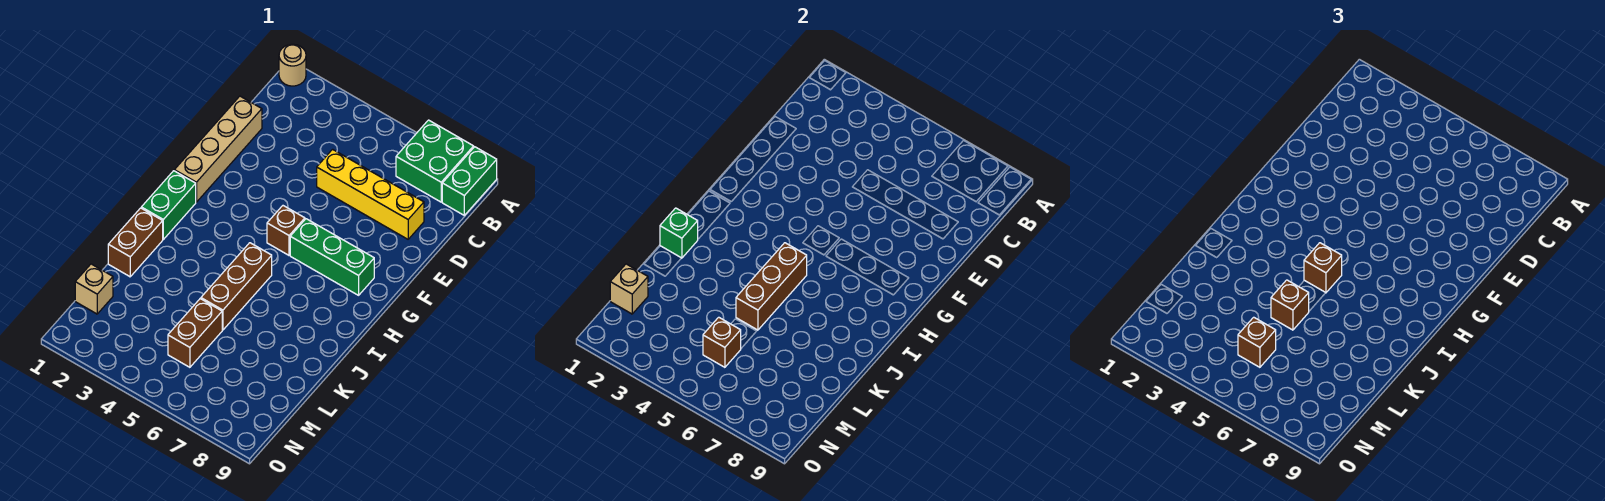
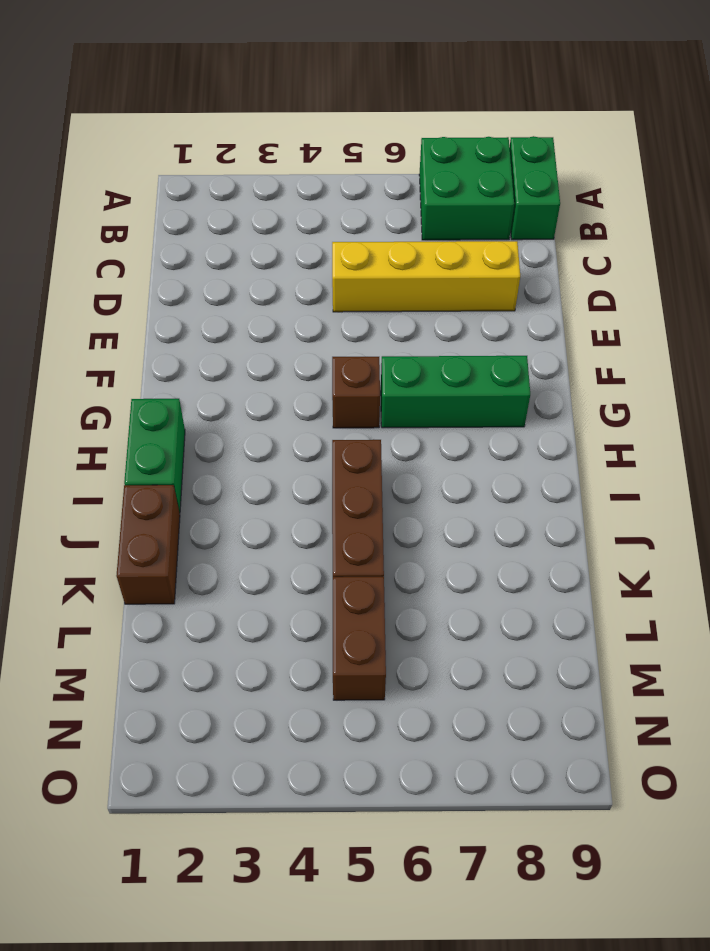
none -> tan round brick A1 level 1
none -> tan brick D1:G1 level 1
none -> tan brick M1 level 1

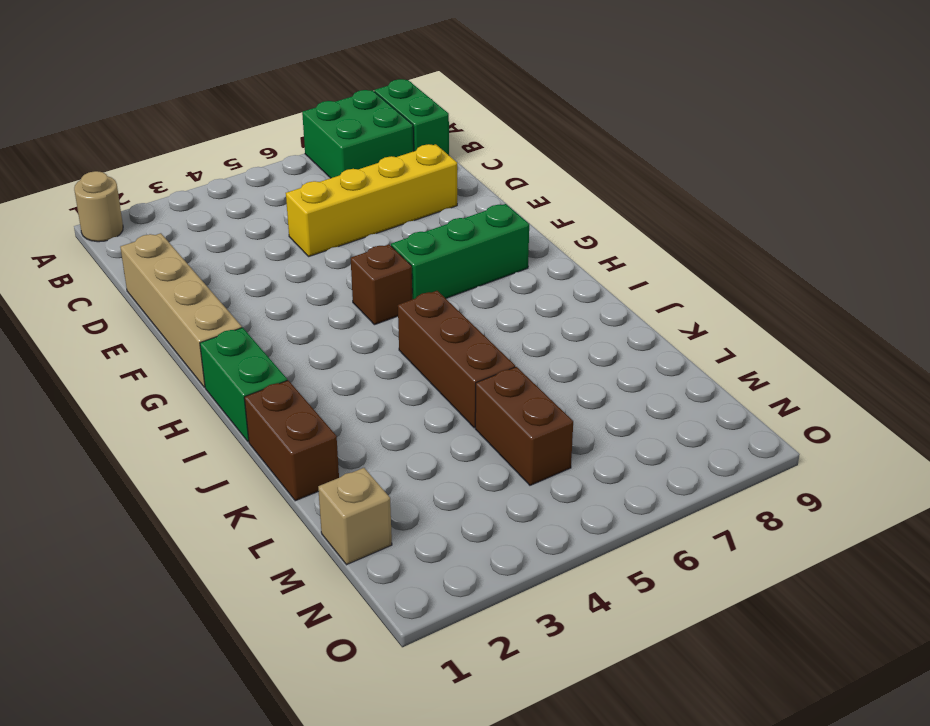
none -> brown brick I5:K5 level 2
none -> green brick J1 level 2
none -> tan brick M1 level 2

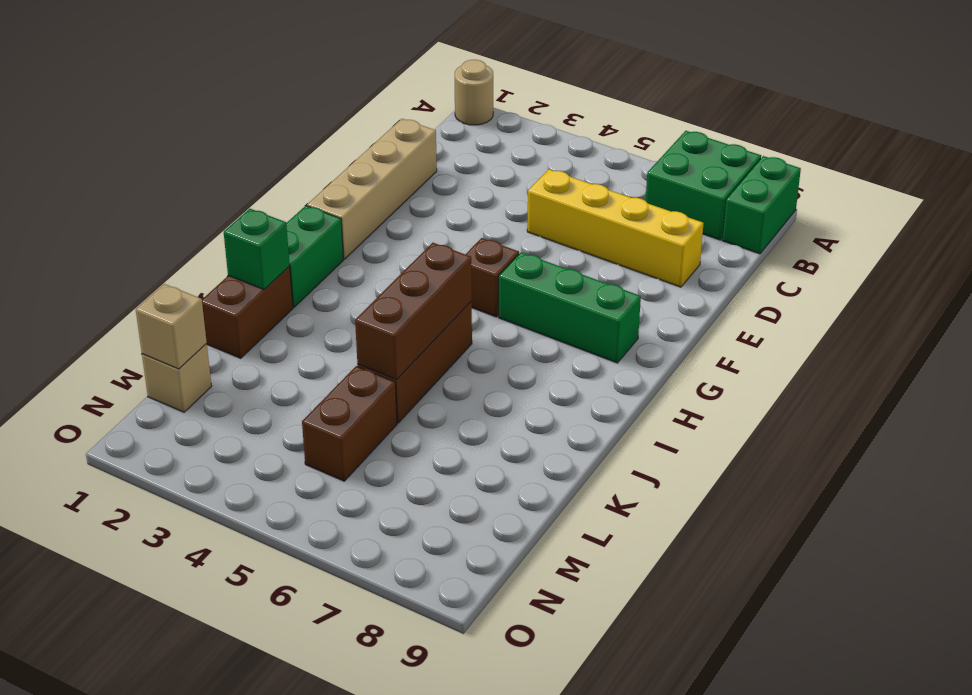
none -> brown brick M5 level 2
none -> brown brick I5 level 3
none -> brown brick K5 level 3

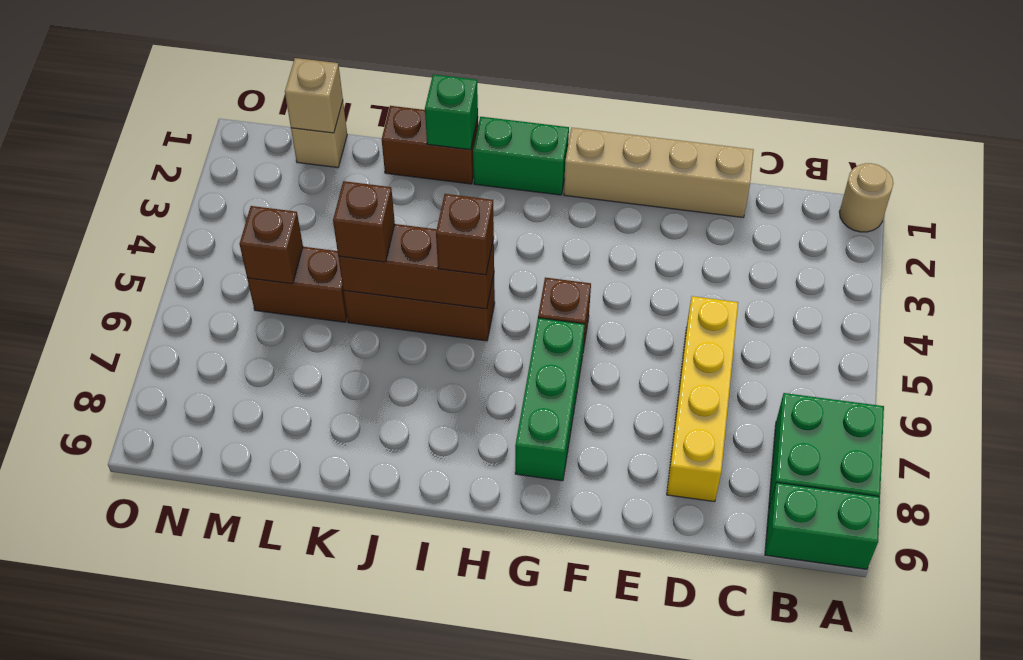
none -> brown brick M5 level 3

